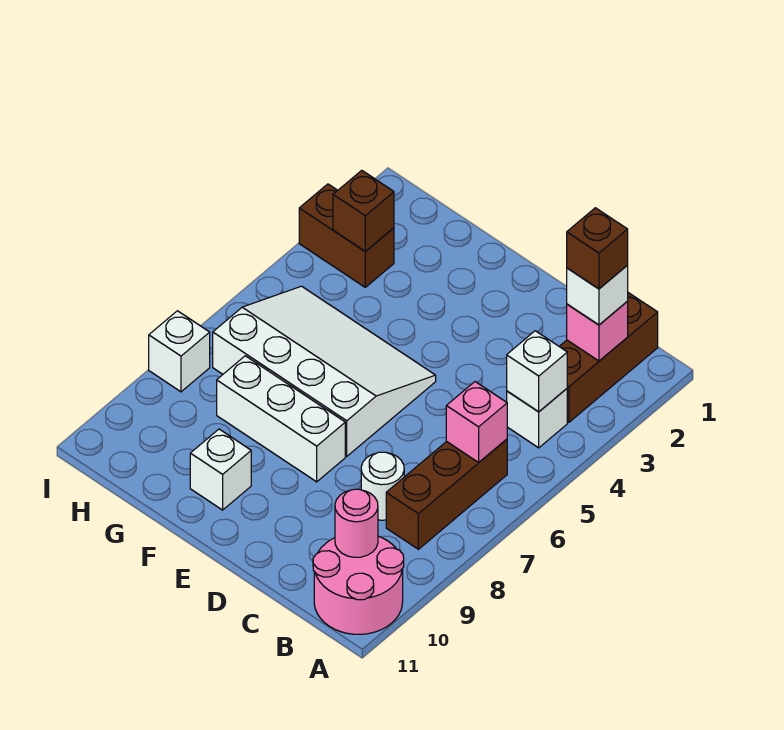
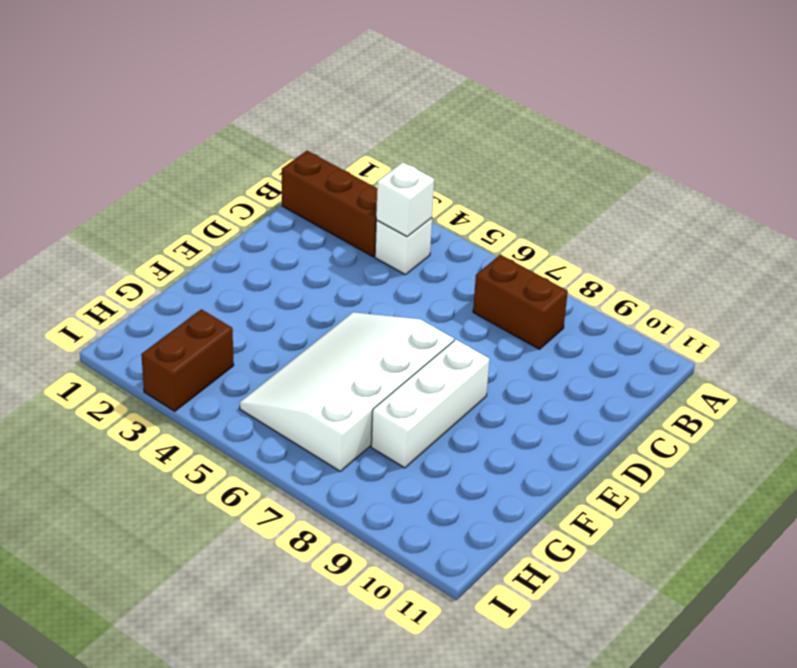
brown brick B7:B8 level 1 -> brown brick B6:B8 level 1
none -> pink round brick A10:B11 level 1
none -> white round brick C8 level 1
none -> white brick F10 level 1

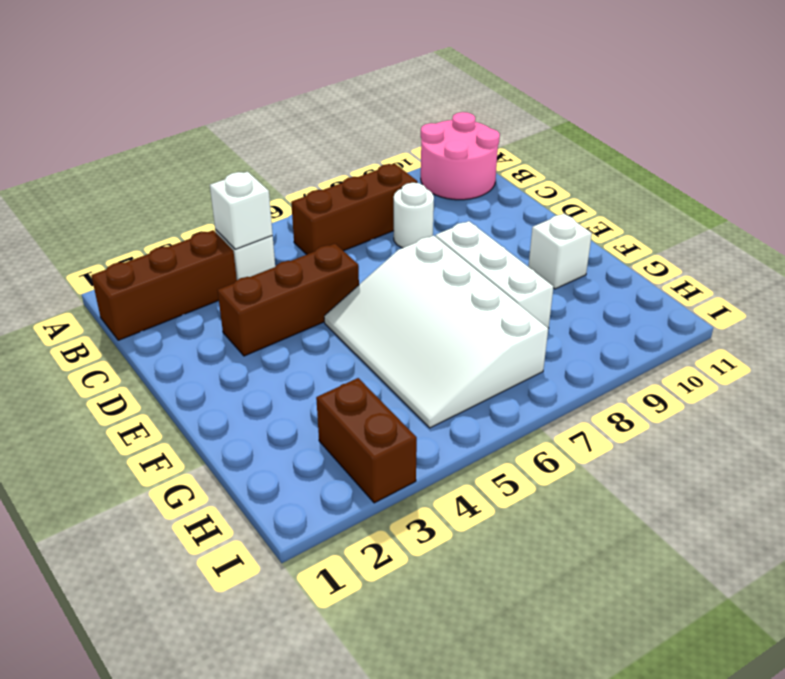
brown brick D3:D5 level 1 -> none
none -> white brick I8 level 1
none -> pink brick B2 level 2
none -> pink brick B6 level 2

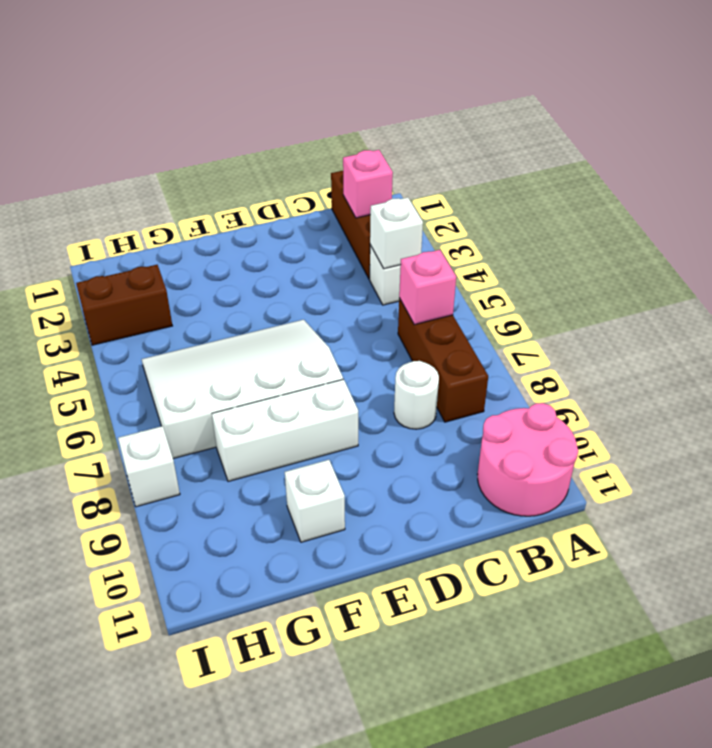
none -> pink round brick B10 level 2
none -> brown brick H3 level 2
none -> white brick B2 level 3

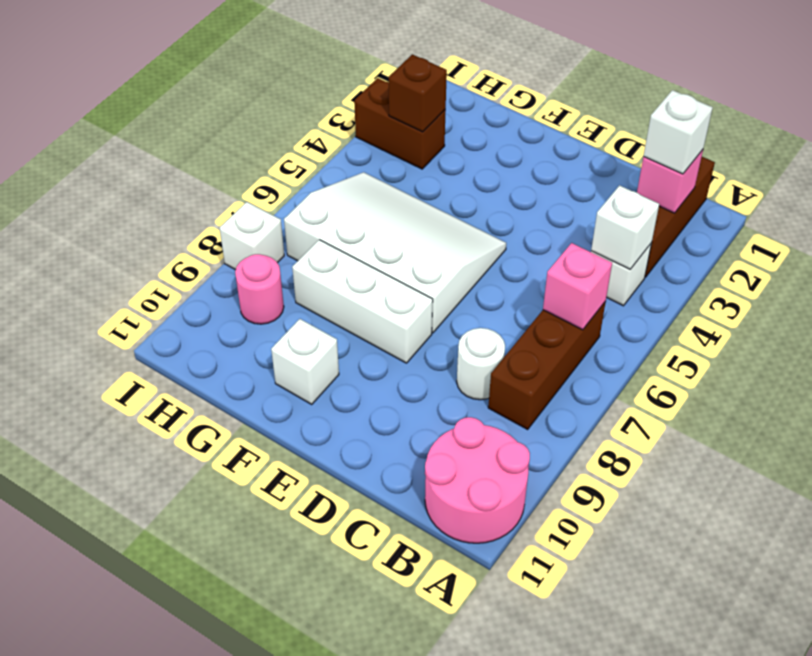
pink round brick H9 level 1 -> pink round brick B10 level 2
none -> brown brick B2 level 4

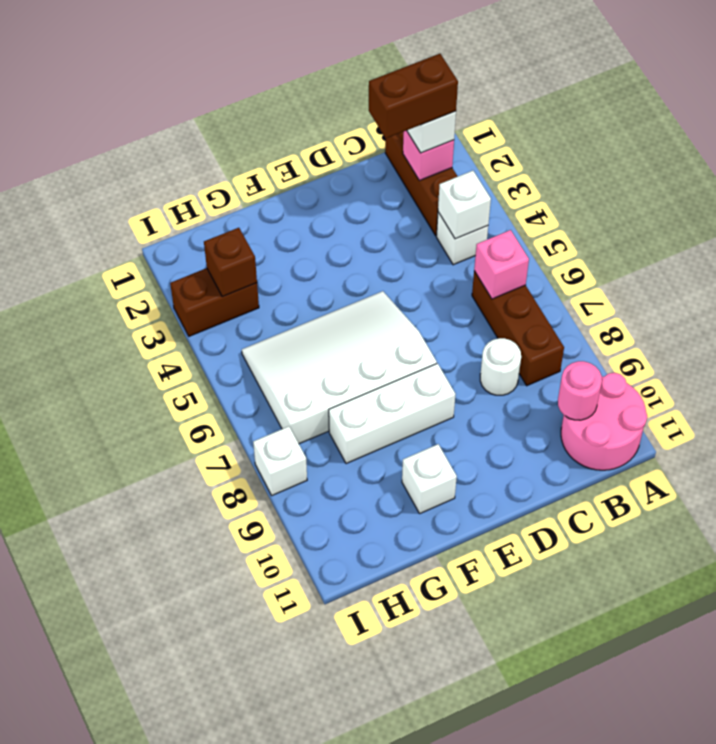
brown brick B2:C2 level 4 -> brown brick B2 level 4

